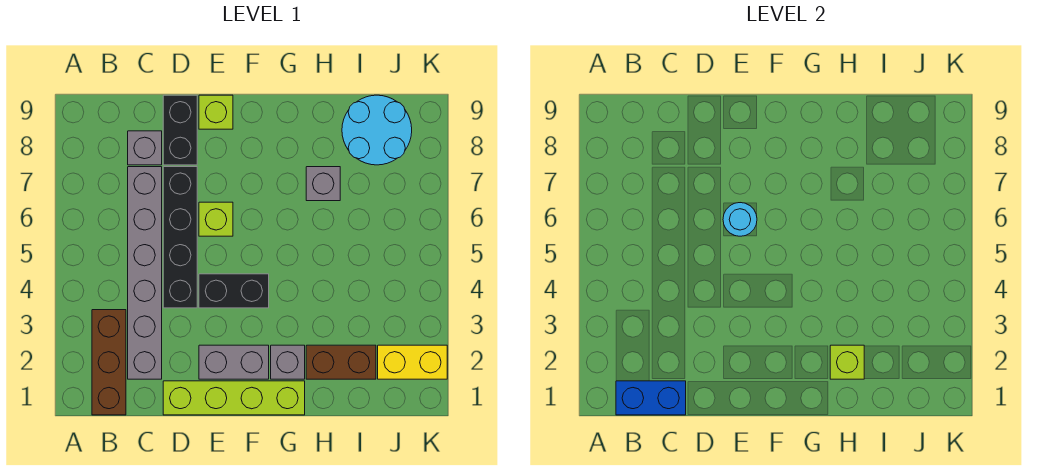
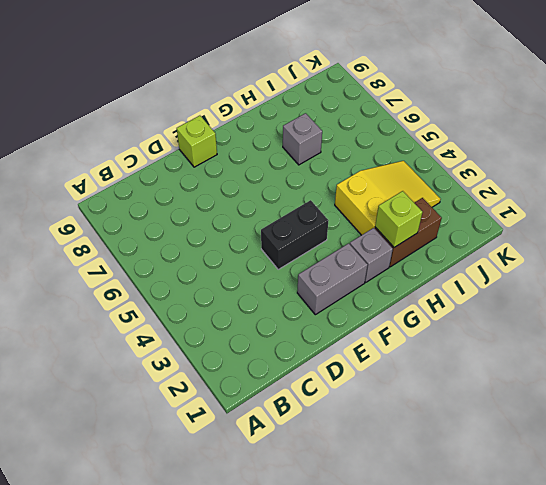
yellow slope H3:J4 level 1 top H -> none
none -> brown brick B1:B3 level 1
none -> grey brick C2:C7 level 1
none -> grey brick C8 level 1

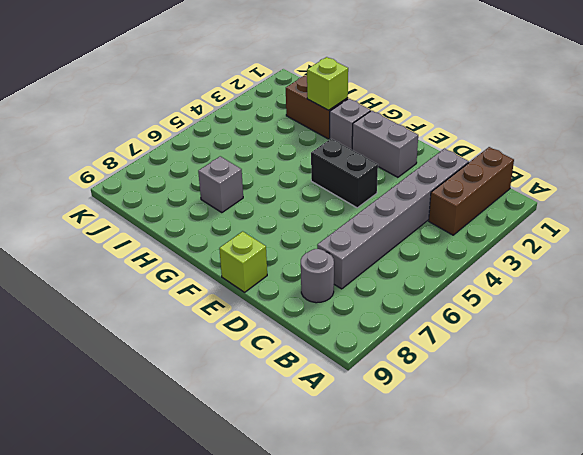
grey round brick C8 level 1 -> grey brick C8 level 1
none -> lime brick D1:G1 level 1
none -> black brick D4:D7 level 1
none -> black brick D8:D9 level 1

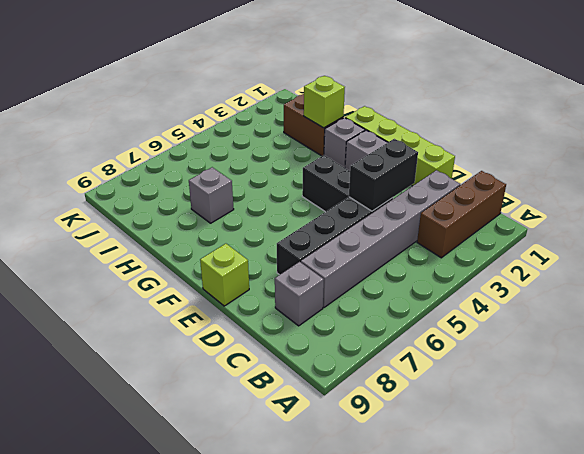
black brick D3:D4 level 2 -> black brick D8:D9 level 1
none -> lime brick E6 level 1
none -> cyan round brick I8:J9 level 1
none -> yellow brick J2:K2 level 1

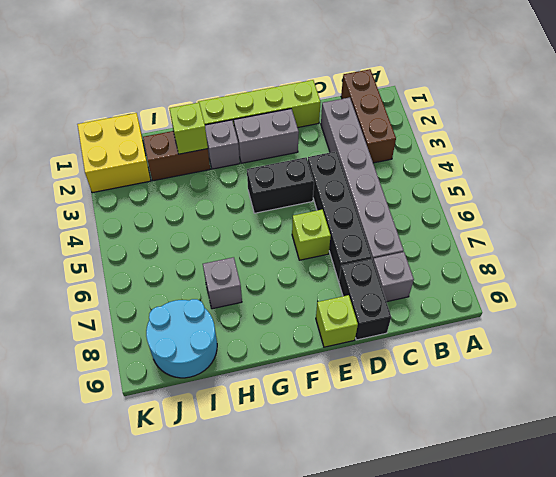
yellow brick J1:K2 level 1 -> yellow brick J2:K2 level 1
none -> blue brick B1:C1 level 2
none -> cyan round brick E6 level 2

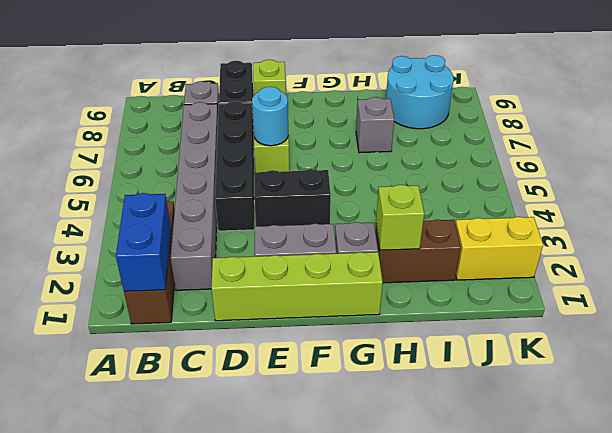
blue brick B1:B2 level 2 -> blue brick B1:C1 level 2

